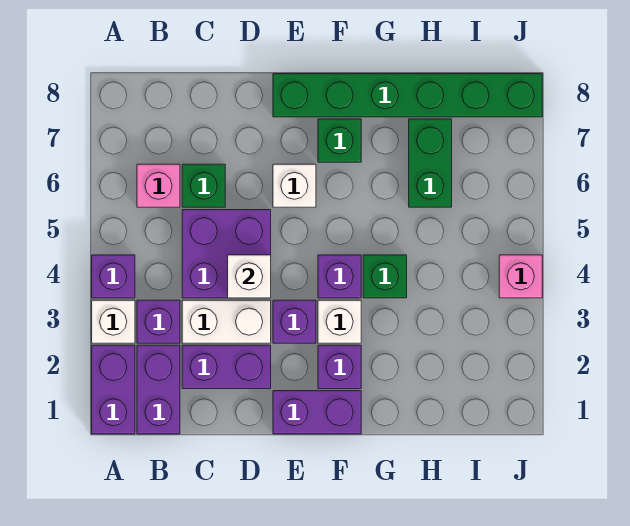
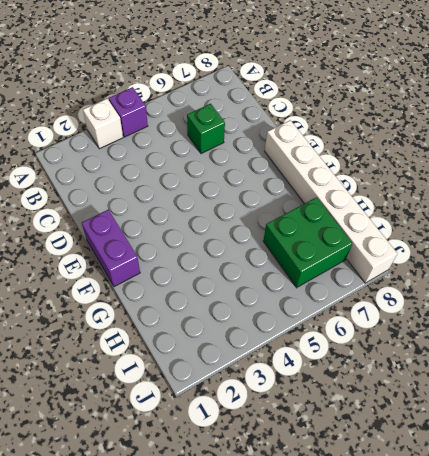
white brick E8:J8 level 1 -> green brick E8:J8 level 1
green brick H6:I7 level 1 -> green brick H6:H7 level 1
none -> purple brick A1:A2 level 1
none -> purple brick B1:B2 level 1
none -> purple brick B3 level 1

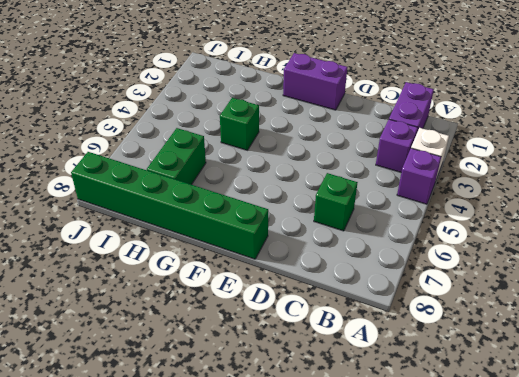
none -> purple brick A1:A2 level 1
none -> pink brick B6 level 1
none -> purple brick C2:D2 level 1

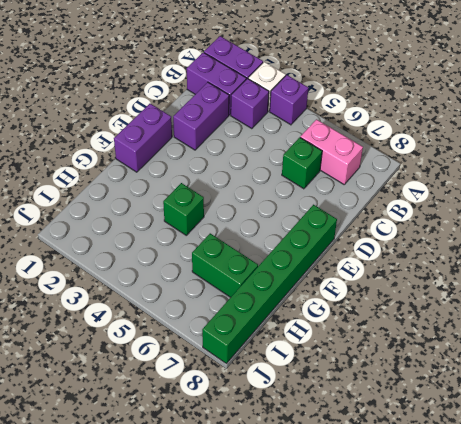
pink brick B6:B7 level 1 -> pink brick B6 level 1
none -> white brick C3:D3 level 1
none -> purple brick C4:D5 level 1
none -> purple brick E3 level 1

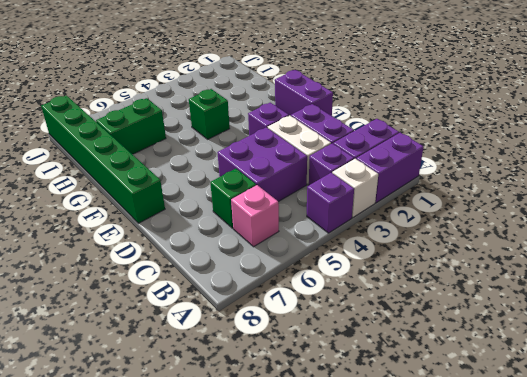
none -> white brick E6 level 1
none -> purple brick F2 level 1
none -> white brick F3 level 1

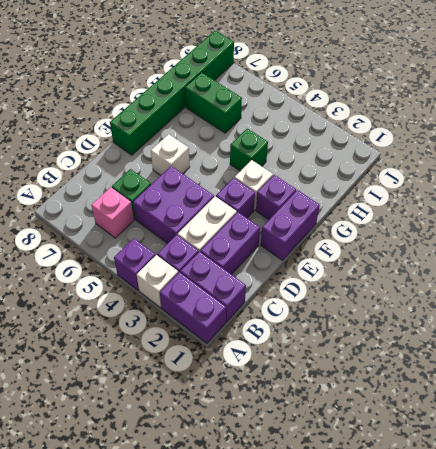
none -> purple brick F4 level 1
none -> green brick F7 level 1
none -> pink brick J4 level 1

